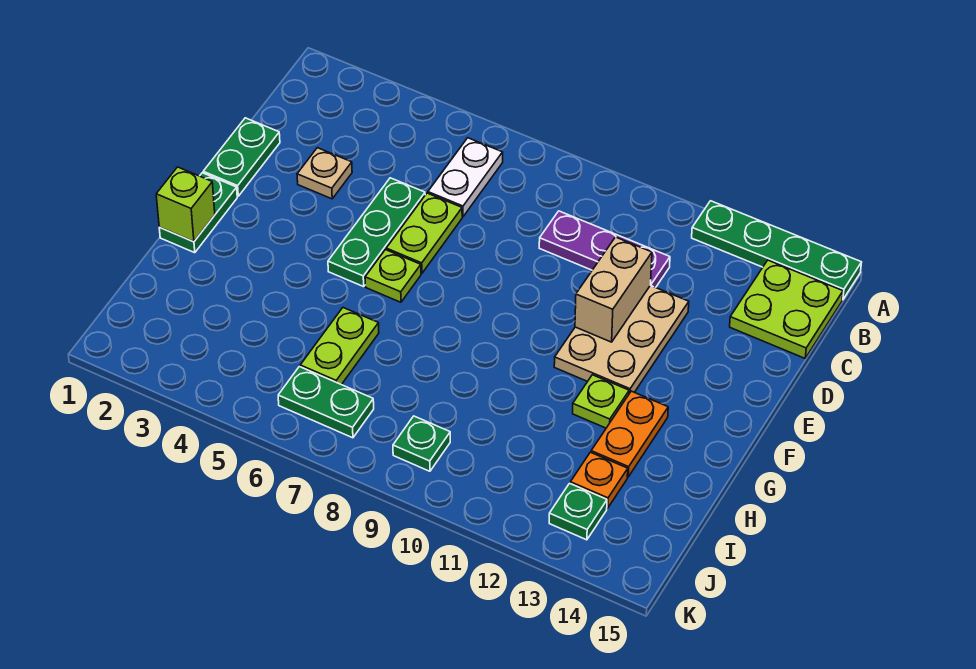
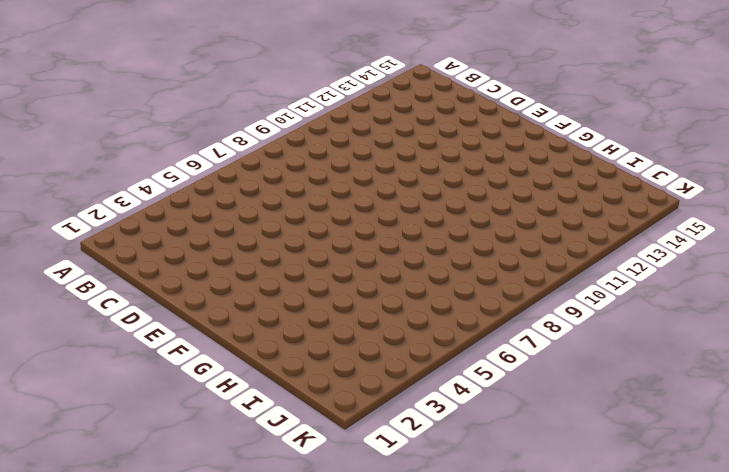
none -> green plate A12:A15 level 1
none -> white plate B6:C6 level 1
none -> lime plate B14:C15 level 1

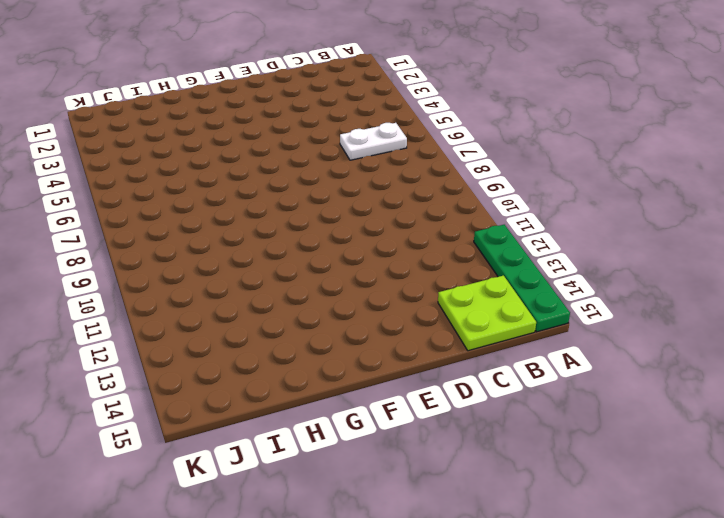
none -> purple plate C9:C11 level 1
none -> green plate D1:E1 level 1
none -> tan plate D3 level 1

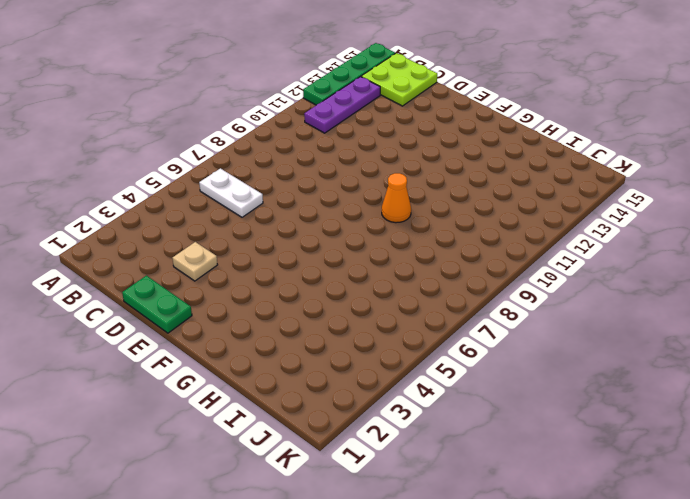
purple plate B11:B13 level 1 -> purple plate C9:C11 level 1
orange cone G9 level 1 -> none
none -> green plate D5:F5 level 1
none -> lime plate D6:E6 level 1
none -> tan plate D11:F12 level 1

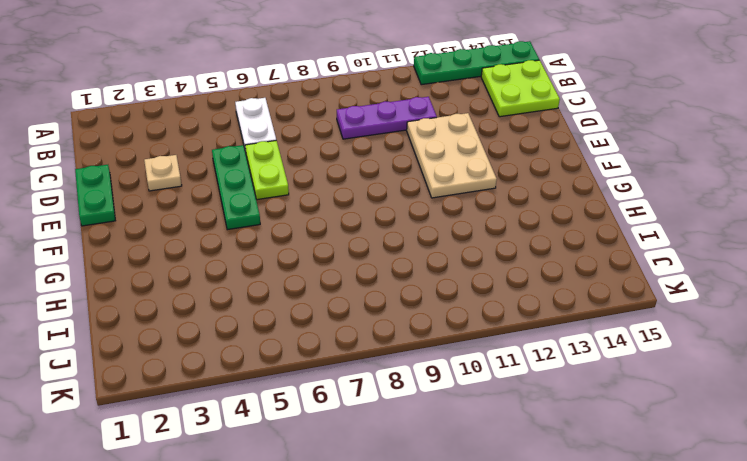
none -> green plate F1:G1 level 1
none -> lime plate F6 level 1
none -> lime plate G12 level 1

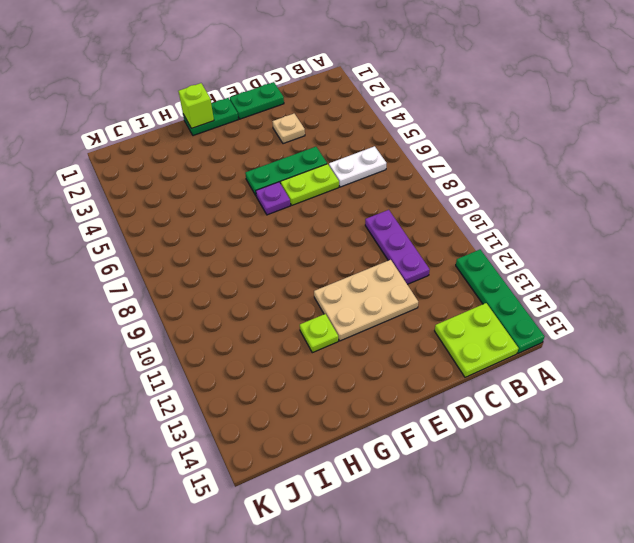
purple plate F6 level 1 -> lime plate F6 level 1
none -> orange plate G13:H13 level 1
none -> lime plate H6:I6 level 1
none -> orange plate I13 level 1

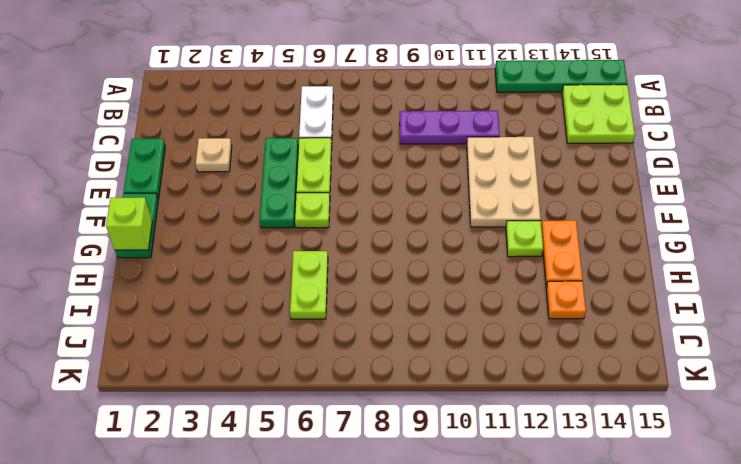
none -> green plate J6:J7 level 1
none -> green plate J9 level 1
none -> green plate J13 level 1

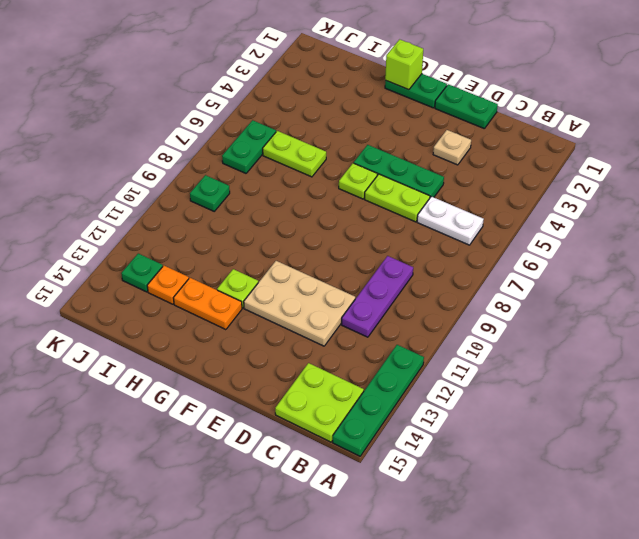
none -> tan brick D11:E11 level 2

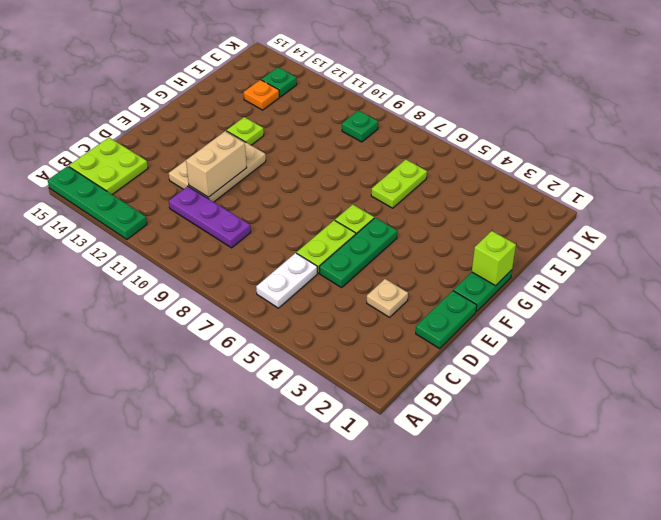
none -> orange plate G13:H13 level 1
none -> green plate J6:J7 level 1

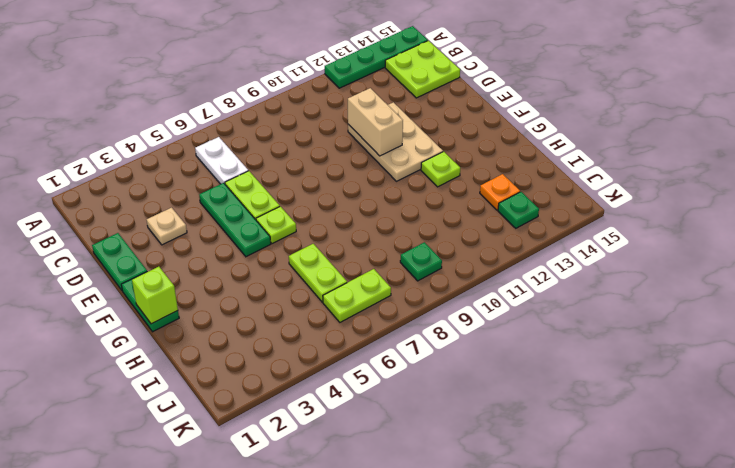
lime plate J6:J7 level 1 -> green plate J6:J7 level 1
none -> purple plate C9:C11 level 1
none -> orange plate G13:H13 level 1

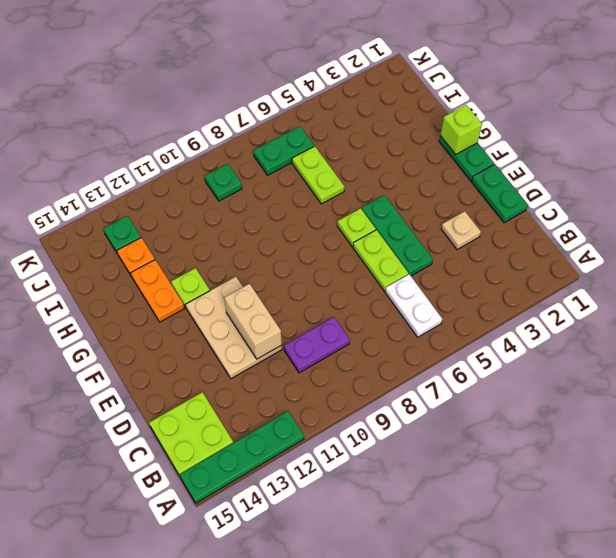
purple plate C9:C10 level 1 -> purple plate C9:C11 level 1

